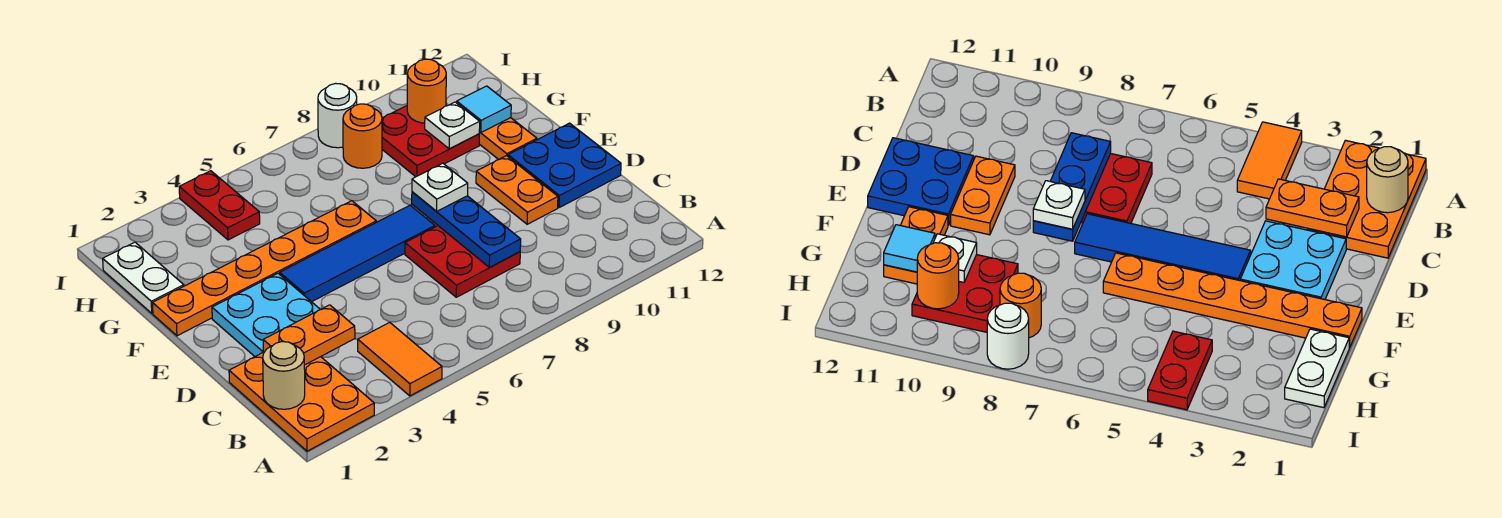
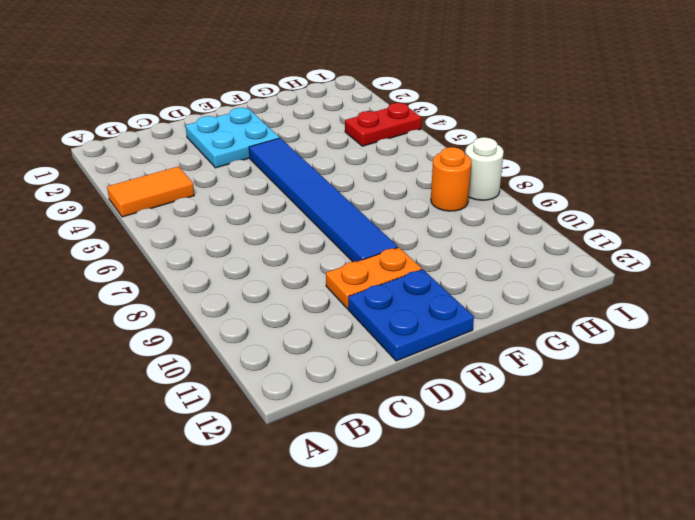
blue tile E4:E9 level 1 -> blue tile E4:E7 level 1
none -> orange plate A1:C2 level 1
none -> red plate C7:D8 level 1
none -> orange plate F1:F6 level 1

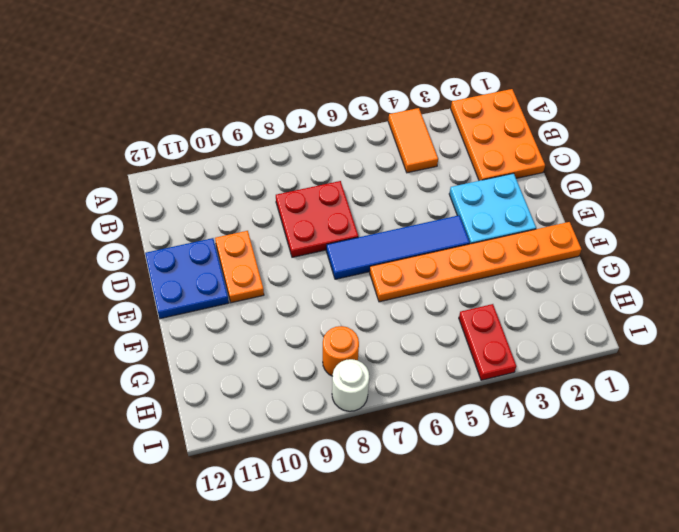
none -> orange plate F11:G11 level 1
none -> white plate G1:H1 level 1
none -> red plate G9:H10 level 1

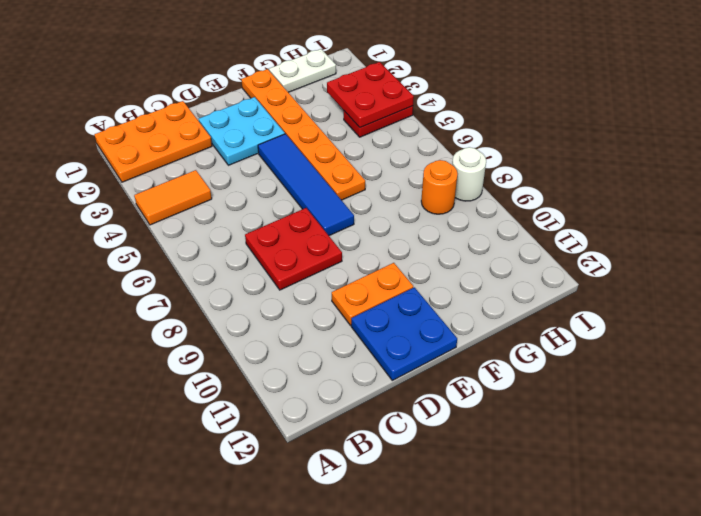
red plate H3:I4 level 2 -> red plate G9:H10 level 1
none -> orange plate F11:G11 level 1
none -> tan round brick B1 level 2
none -> orange plate C2:C3 level 2

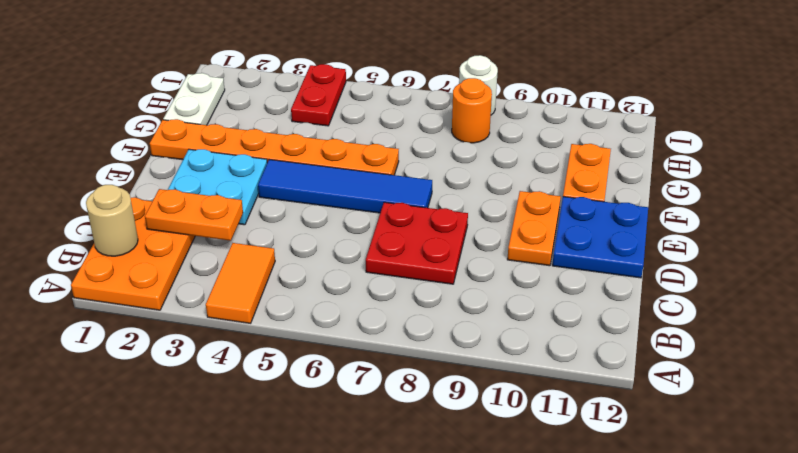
none -> red plate G9:H10 level 1
none -> blue plate C8:E8 level 2
none -> white plate G10 level 2

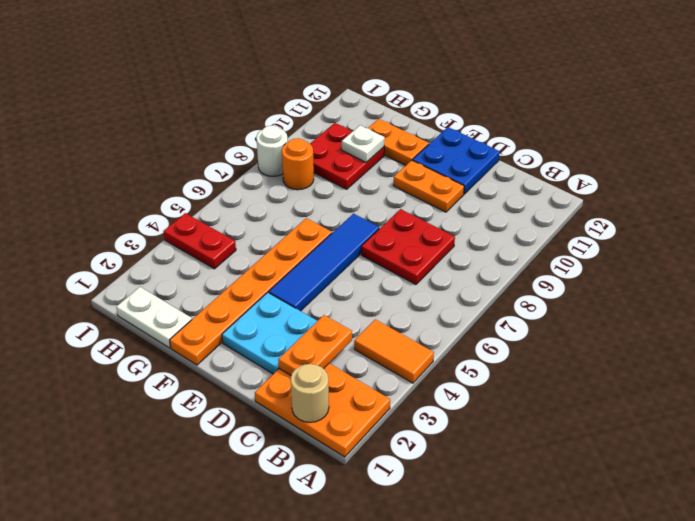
none -> blue plate C8:E8 level 2
none -> cyan tile G11 level 2
none -> orange round brick H10 level 2

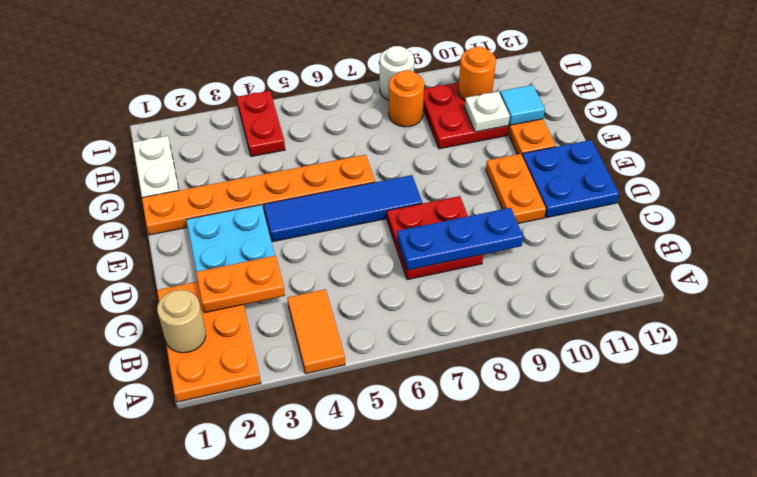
blue plate C7:C9 level 2 -> blue plate C8:E8 level 2
none -> white plate E8 level 3

